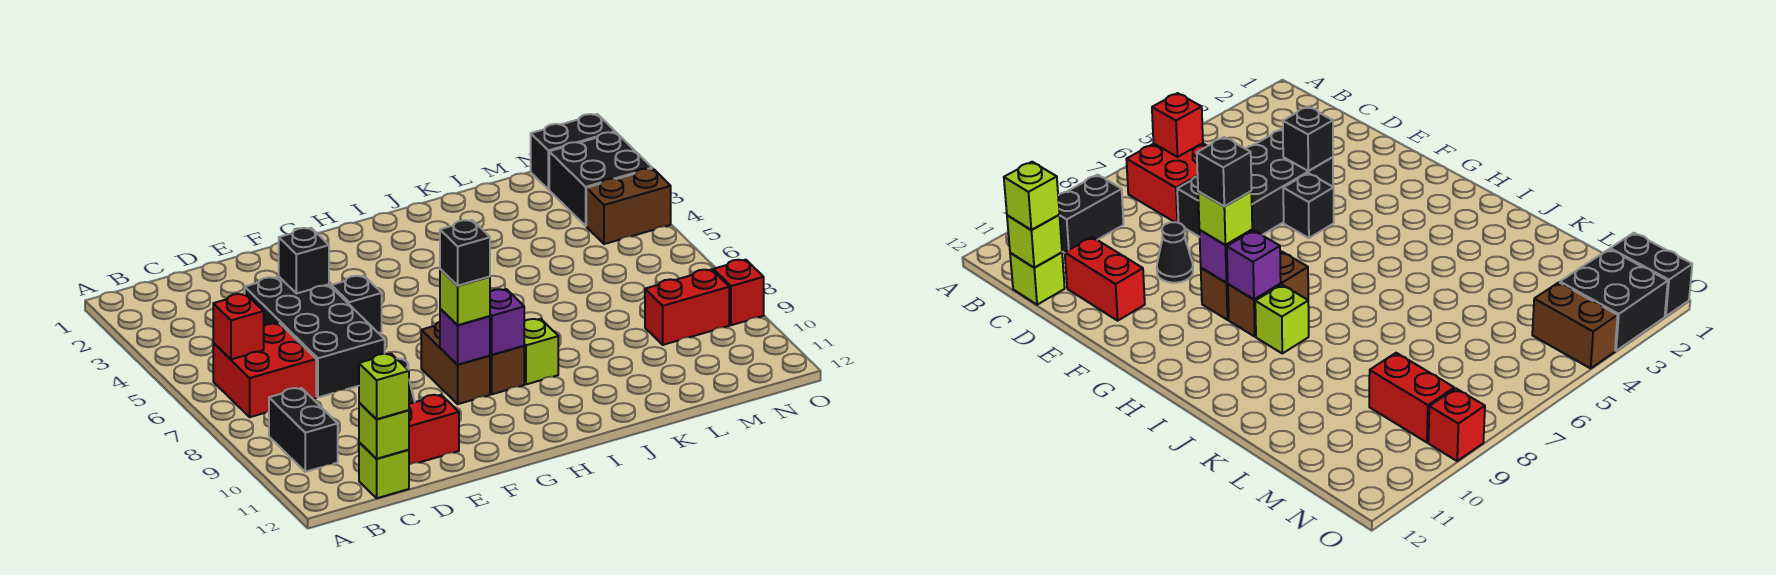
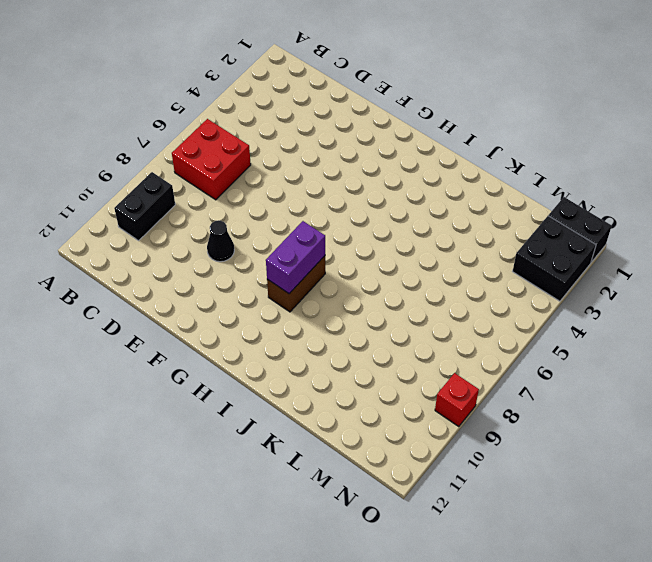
purple brick H8:H9 level 2 -> purple brick H9 level 2
none -> lime brick C12 level 1
none -> black brick D4:E7 level 1
none -> red brick D11:E11 level 1

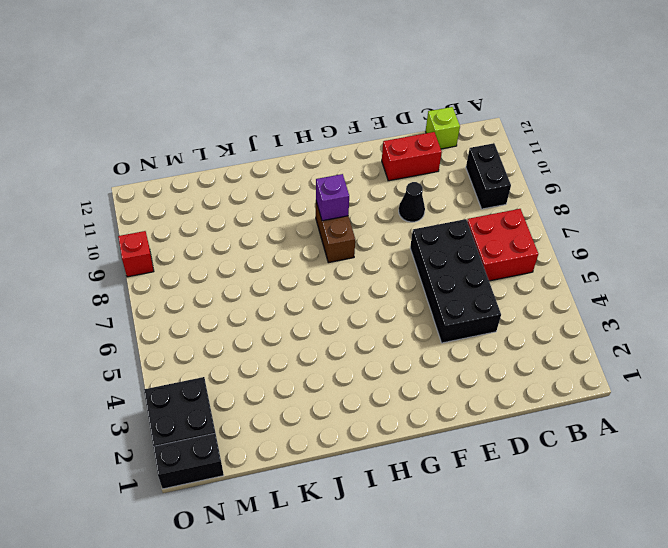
none -> black brick F5 level 1
none -> brown brick G8:G9 level 1
none -> lime brick I9 level 1

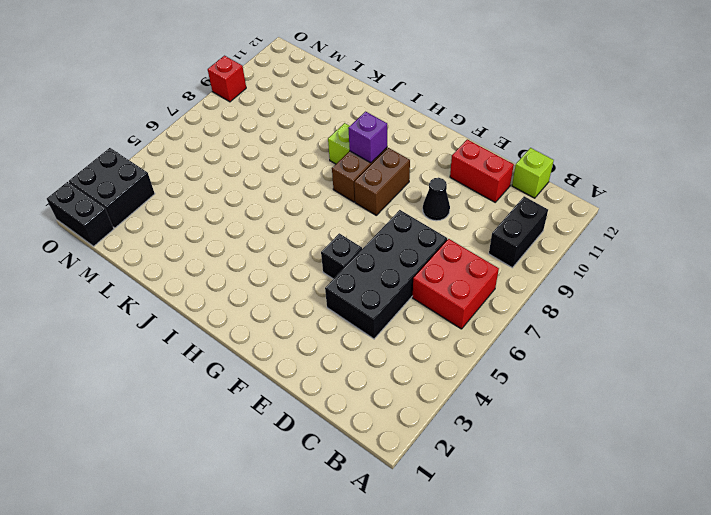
none -> red brick M9:N9 level 1
none -> brown brick N4:O4 level 1
none -> red brick B6 level 2

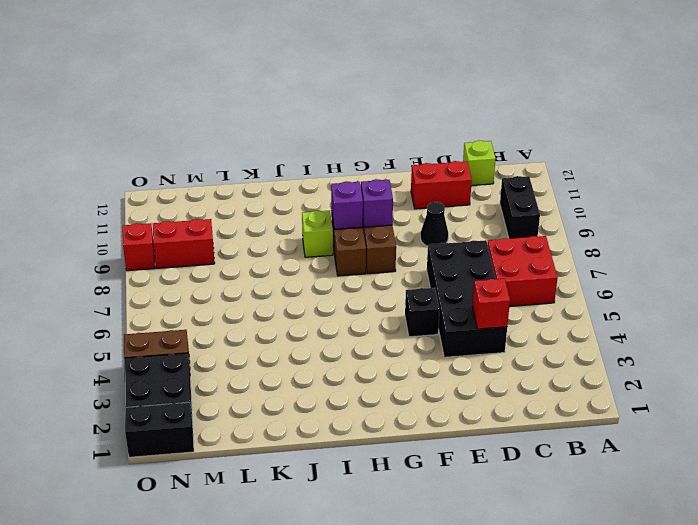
red brick D4 level 2 -> red brick B6 level 2
none -> lime brick C12 level 2
none -> black brick E4 level 2
none -> lime brick C12 level 3

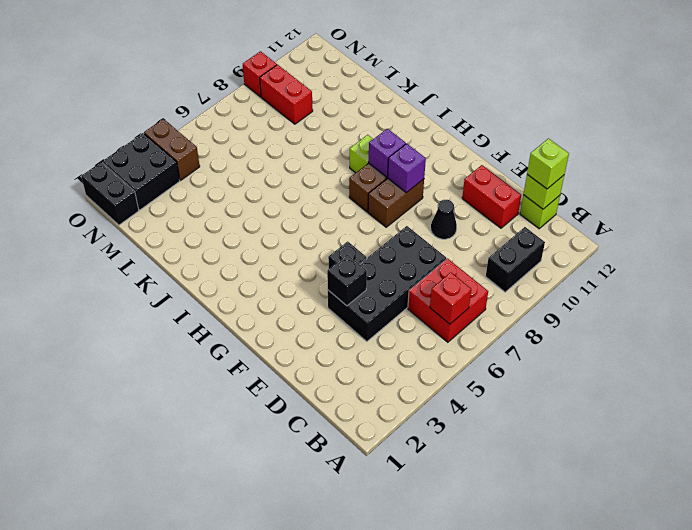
none -> lime brick G9 level 3
none -> black brick G9 level 4

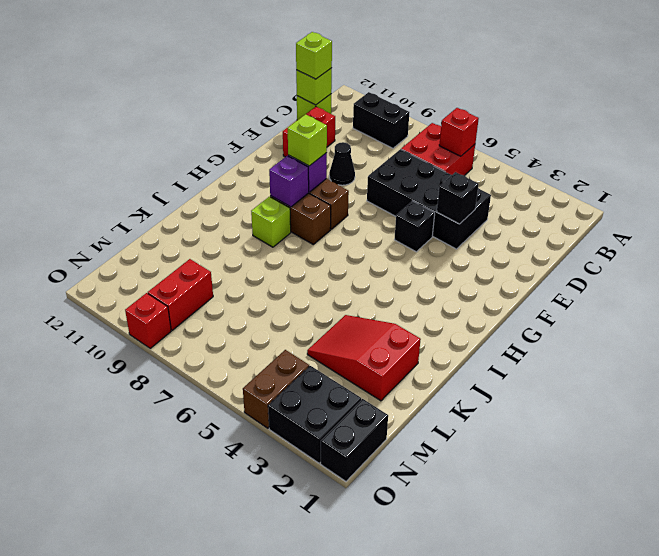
red slope K2:L4 level 1 top 2 -> none
none -> black brick G9 level 4

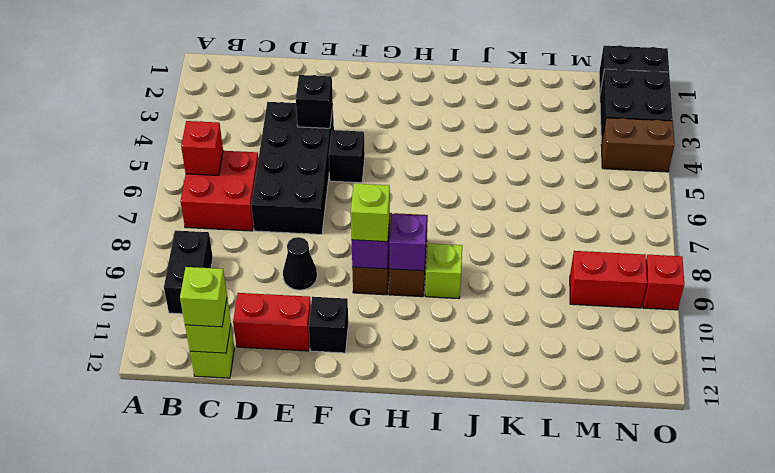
black brick F11 level 1 -> black brick G9 level 4

